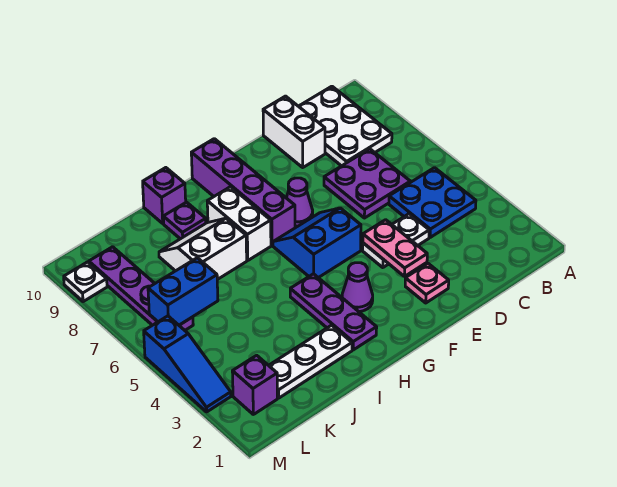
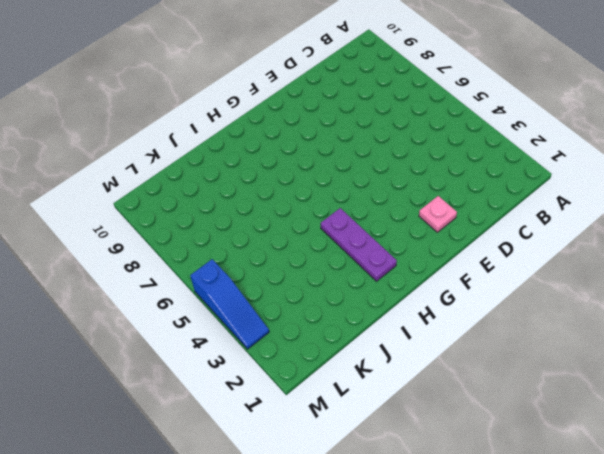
none -> blue plate B4:C5 level 1
none -> white plate B8:C10 level 1
none -> purple plate C6:D7 level 1

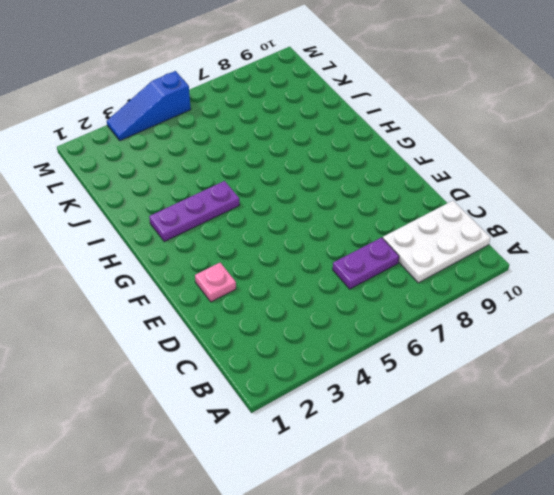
purple plate C6:C7 level 1 -> purple plate C6:D7 level 1
none -> blue plate B4:C5 level 1
none -> white plate D4:E4 level 1
none -> white brick D9:D10 level 1

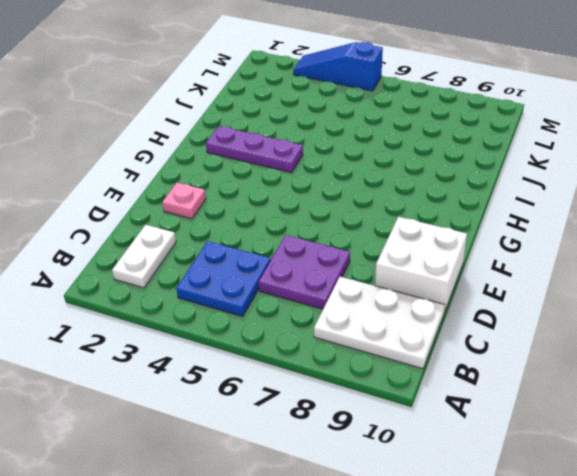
white plate B2:C2 level 1 -> white plate D4:E4 level 1
white brick D9:E10 level 1 -> white brick D9:D10 level 1
none -> blue slope F5:G6 level 1 top 5
none -> purple cone F7 level 1
none -> purple cone G3 level 1

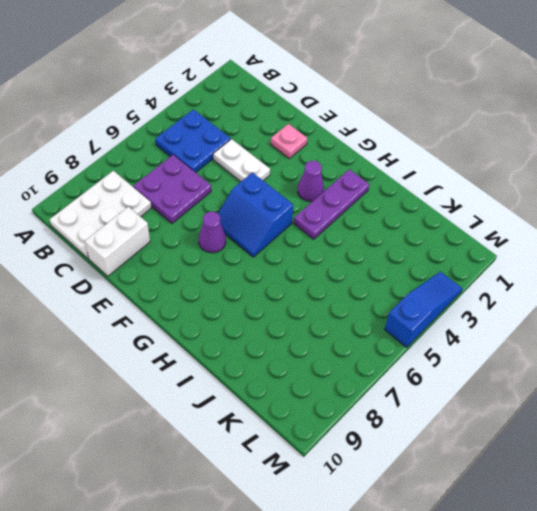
none -> purple brick G7:G10 level 1
none -> white brick H7:H8 level 1
none -> white plate I2:K2 level 1

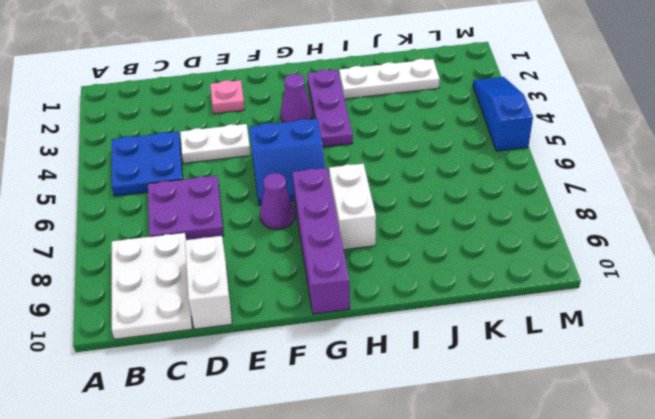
none -> white slope I7:J8 level 1 top 7
none -> purple plate I9 level 1
none -> purple brick I10 level 1

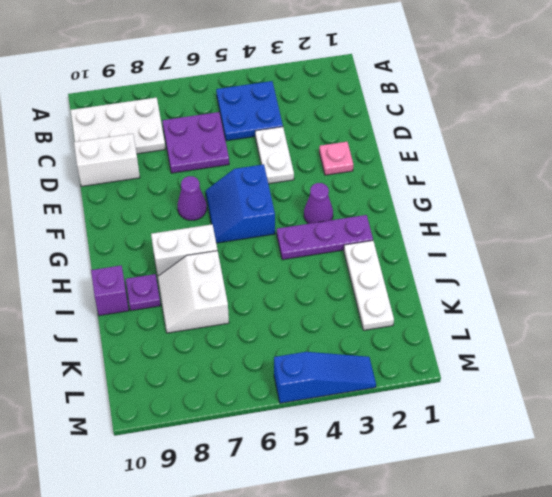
none -> purple brick G7:G10 level 1
none -> purple brick L2 level 1
none -> purple plate L6:L9 level 1

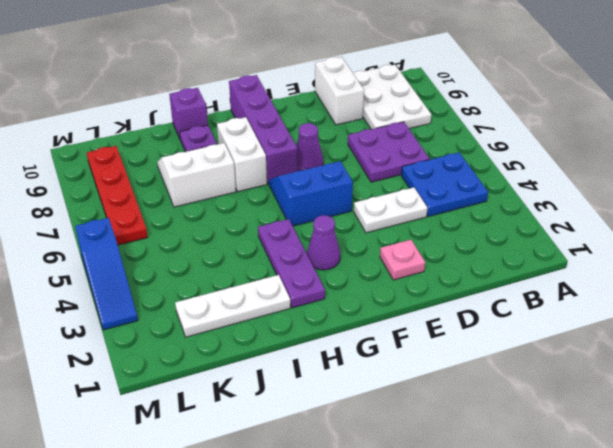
red plate L6:L9 level 1 -> purple plate L6:L9 level 1
none -> purple brick L2 level 1
none -> white plate M9 level 1
none -> pink plate E3:E4 level 2

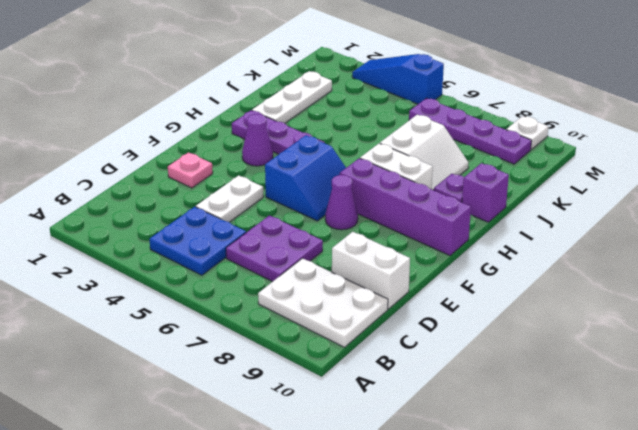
none -> purple brick L2 level 1
none -> pink plate E3:E4 level 2
none -> blue brick K6:L6 level 2

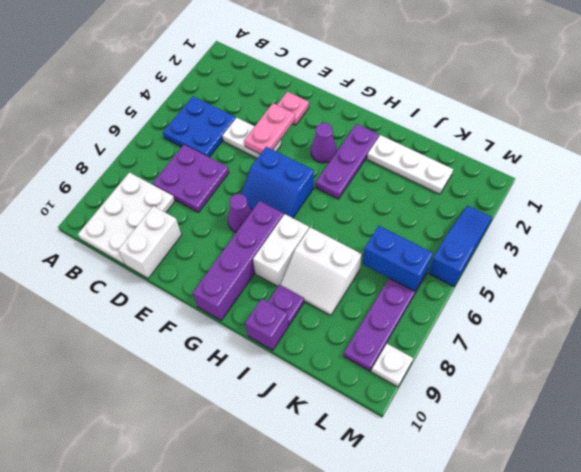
none -> purple brick L2 level 1

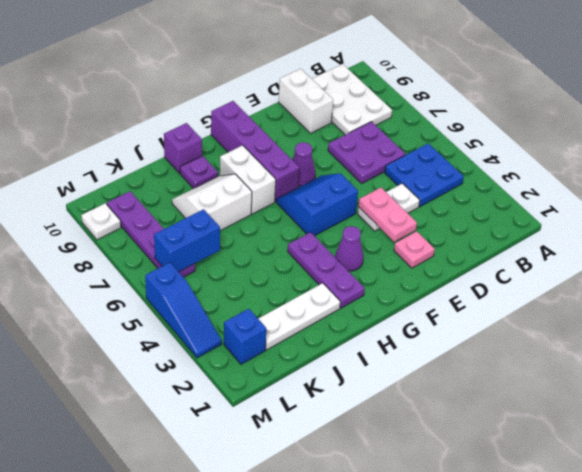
blue brick L2 level 1 -> purple brick L2 level 1

